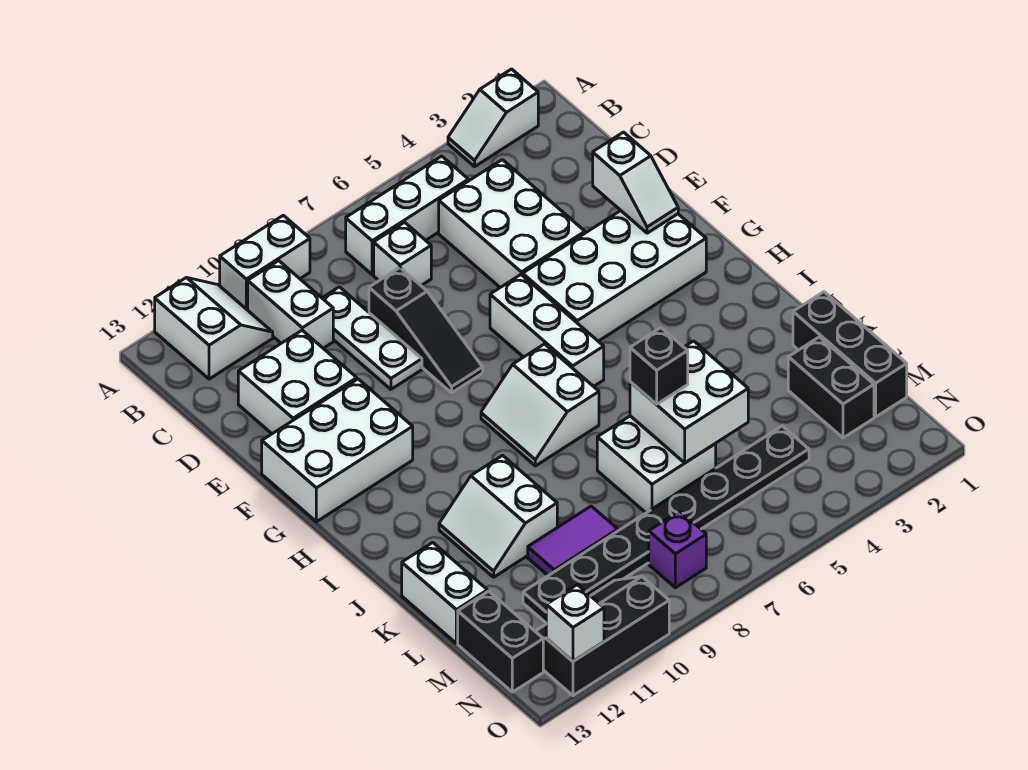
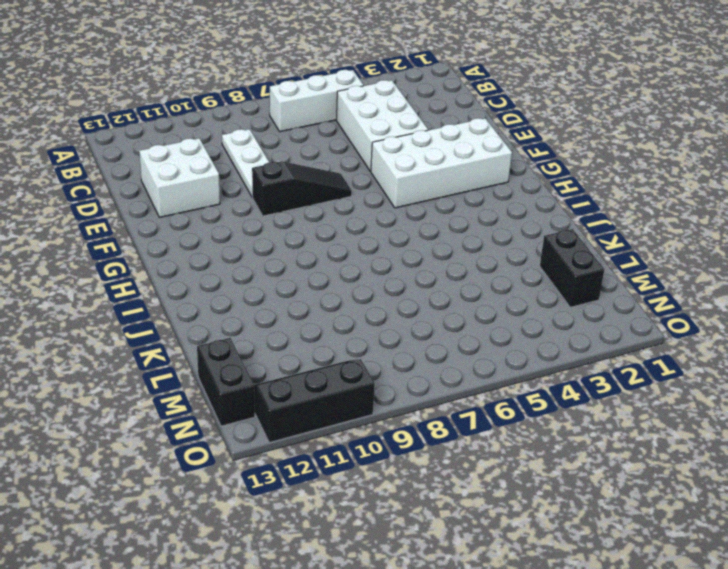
black slope F7:F9 level 1 top 9 -> black slope D8:F8 level 1 top D
none -> white slope A2:A3 level 1 top 2
none -> white brick A9:A10 level 1
none -> white slope A11:B12 level 1 top 12

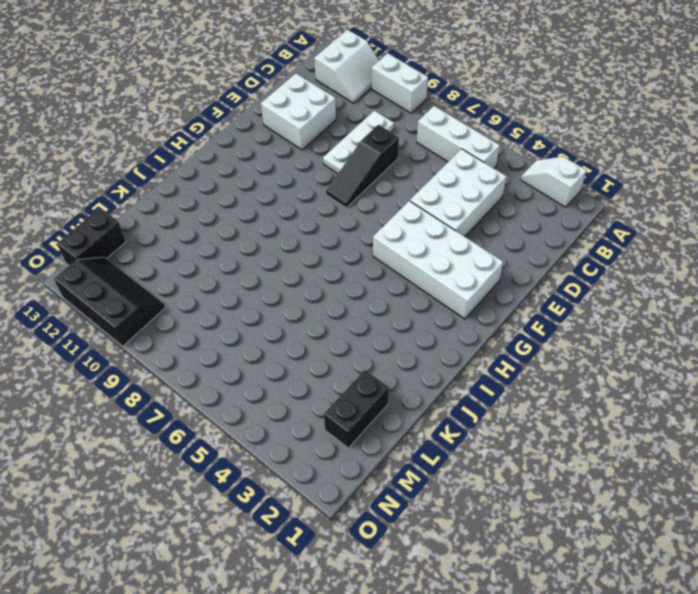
none -> white brick B10:C10 level 1
none -> white brick C7 level 1
none -> white brick F6:H6 level 1

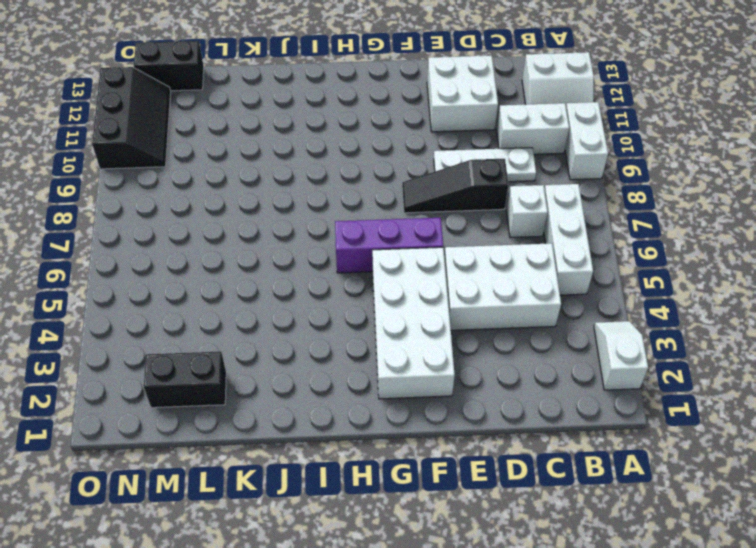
purple brick F6:H6 level 1 -> white brick F6:H6 level 1
none -> white brick F11:G13 level 1
none -> white slope H7:I8 level 1 top 7
none -> white slope J10:K11 level 1 top 10

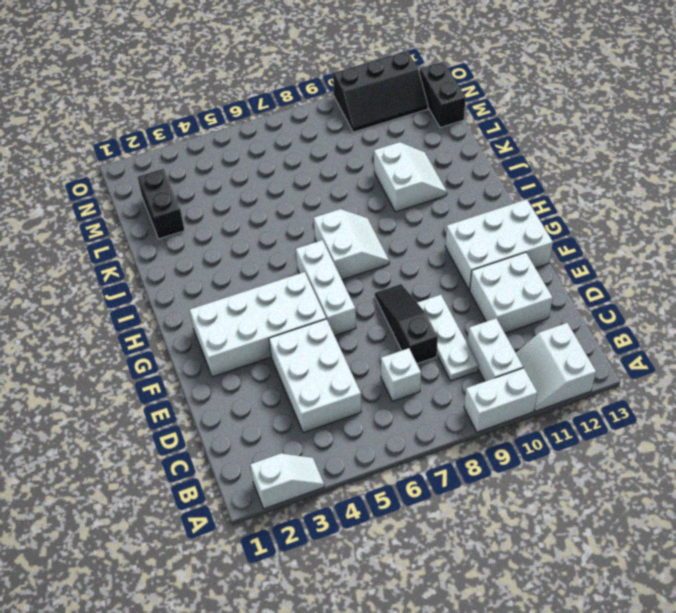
none -> white brick B5:B7 level 1
none -> black brick K1:M1 level 1
none -> white brick K6:L7 level 1

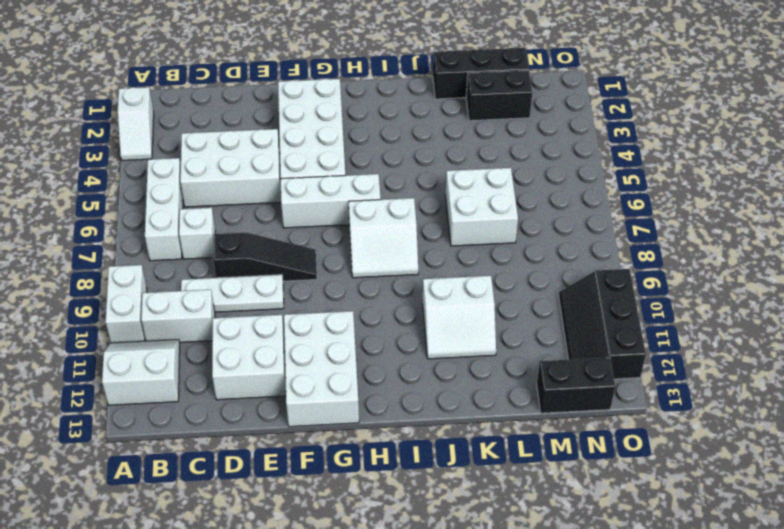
none -> white brick K13:L13 level 1
none -> purple tile L9:L10 level 1
none -> black plate M4:M11 level 1

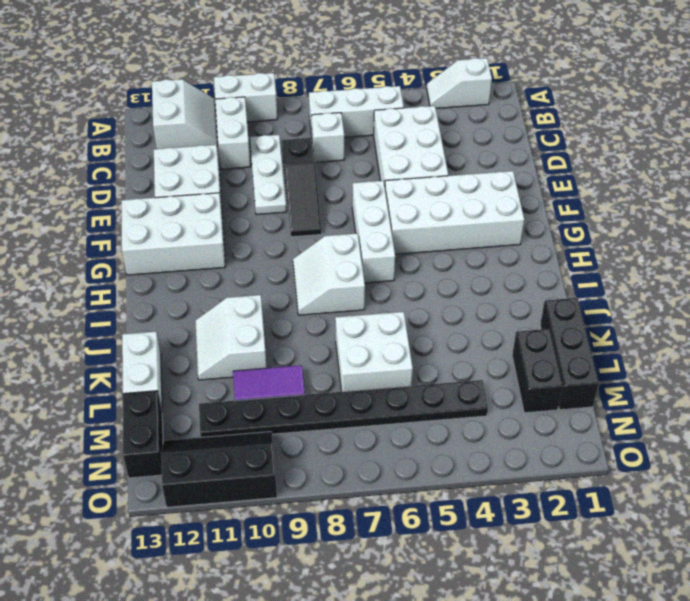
none -> purple brick N8 level 1
none -> white slope E2:F2 level 2 top E
none -> white brick K5:L6 level 2

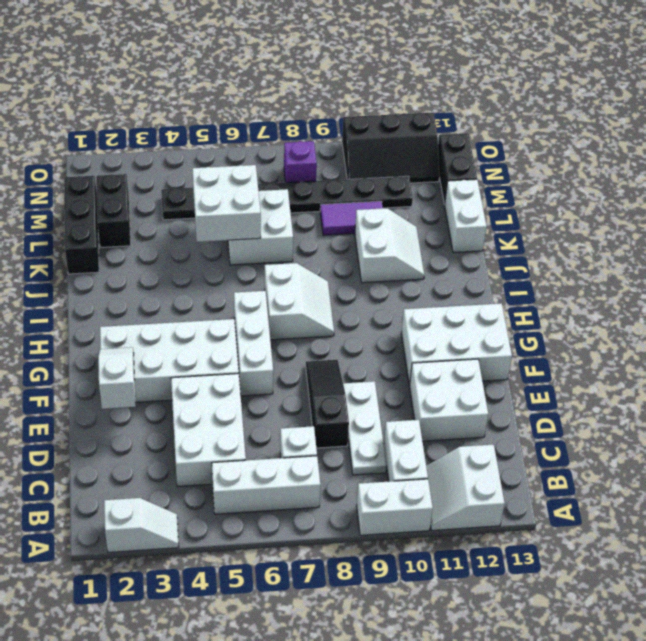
none -> white brick O12 level 2
none -> black brick K6 level 3

